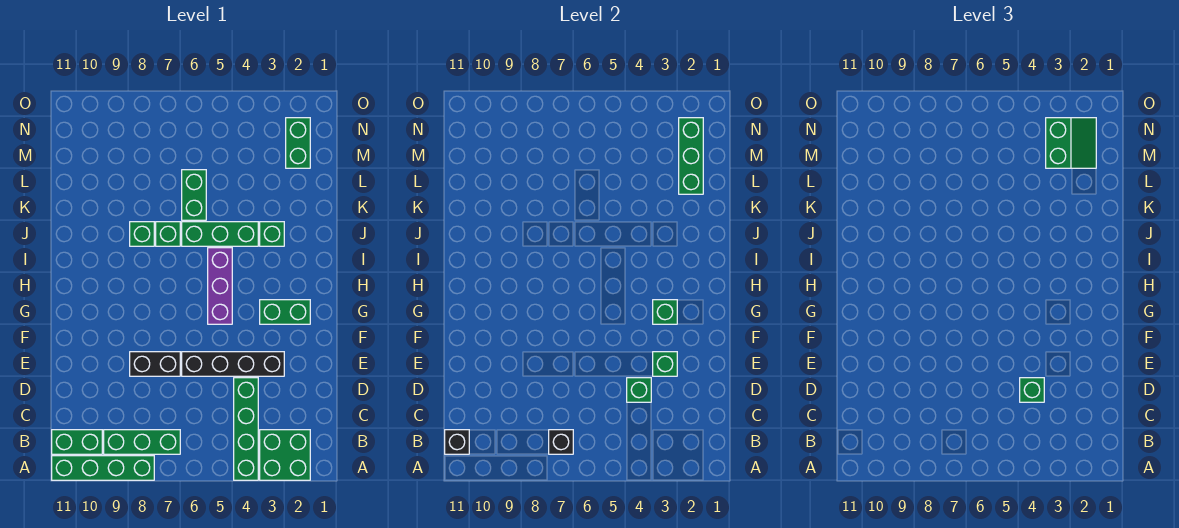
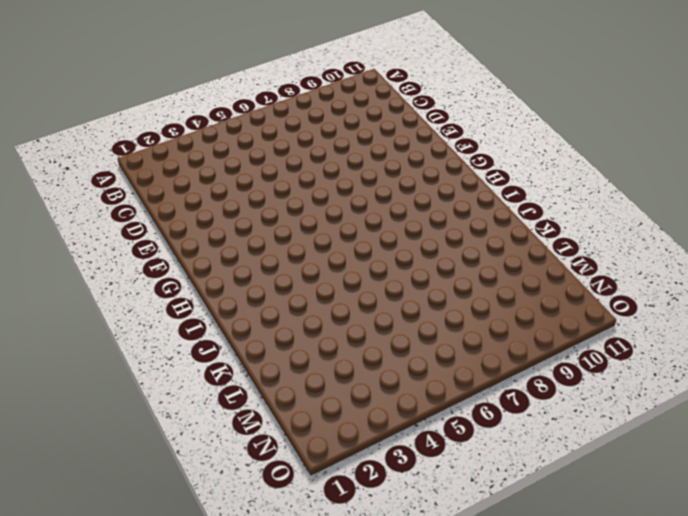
none -> green brick A2:B3 level 1
none -> green brick A4:D4 level 1
none -> green brick A8:A11 level 1

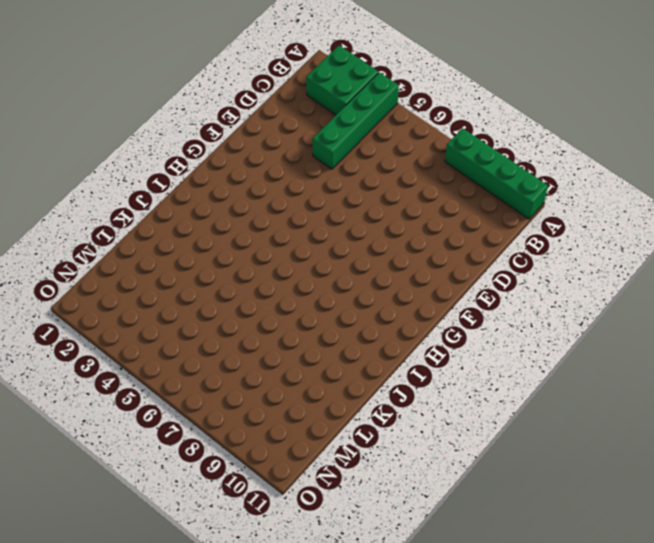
none -> green brick B7:B9 level 1
none -> green brick B10:B11 level 1
none -> black brick E3:E6 level 1

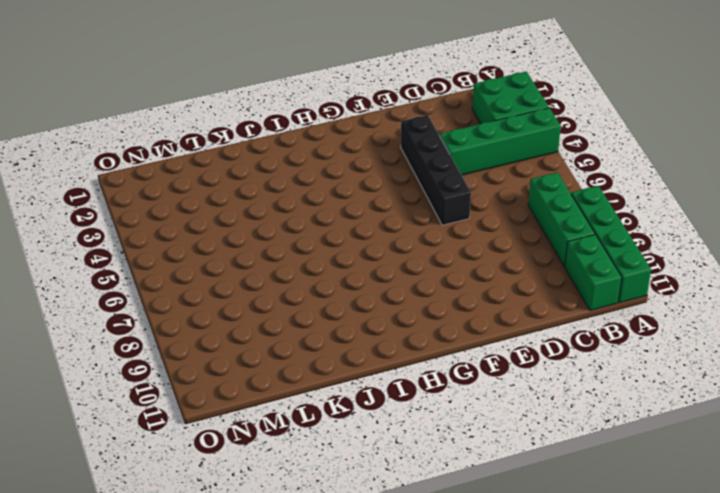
none -> black brick E7:E8 level 1
none -> green brick G2:G3 level 1
none -> purple brick G5:I5 level 1

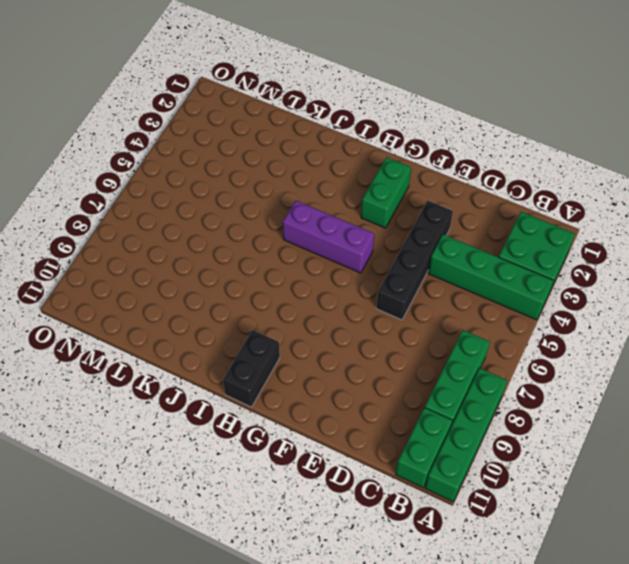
black brick H10:H11 level 1 -> black brick E7:E8 level 1
none -> green brick J3 level 1
none -> green brick J4:J6 level 1
none -> green brick J7 level 1

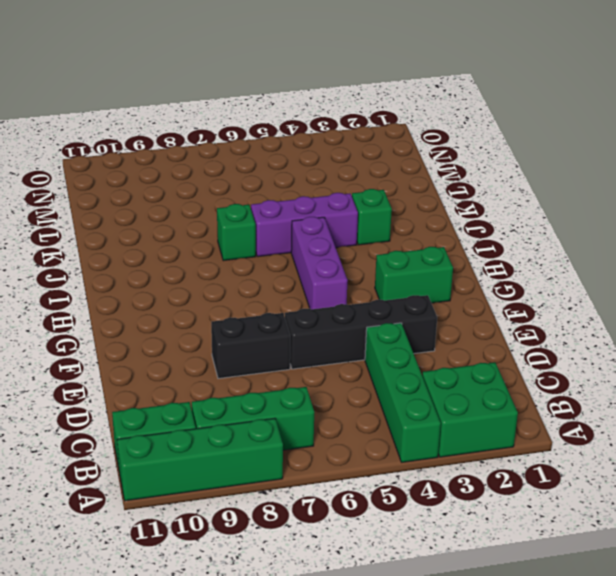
purple brick J4:J6 level 1 -> green brick J4:J6 level 1
none -> green brick J8 level 1
none -> green brick K6:L6 level 1
none -> green brick M2:N2 level 1

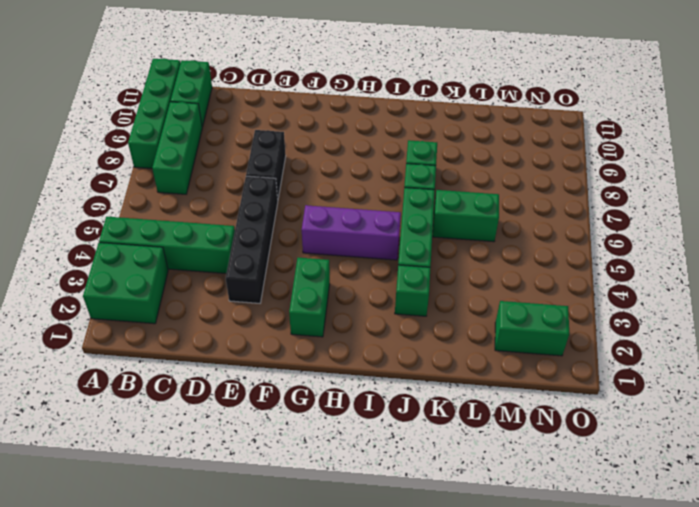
none -> black brick B7 level 2
none -> black brick B11 level 2
none -> green brick D4 level 2

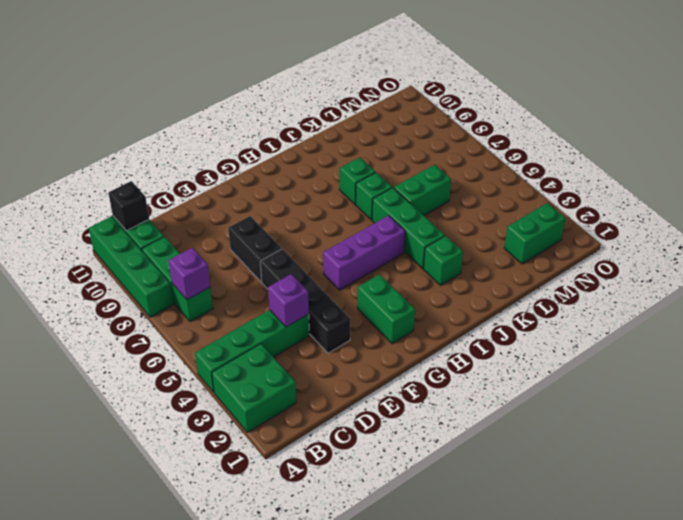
purple brick B7 level 2 -> black brick B7 level 2
purple brick D4 level 2 -> green brick D4 level 2
none -> green brick E3 level 2
none -> green brick G3 level 2
none -> green brick L2:N2 level 2

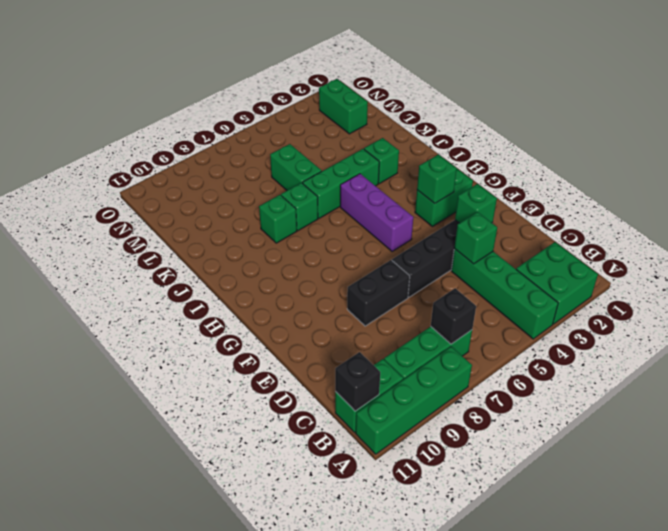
none -> green brick L2:N2 level 2
none -> green brick D4 level 3
none -> green slope M2:N3 level 3 top 3

